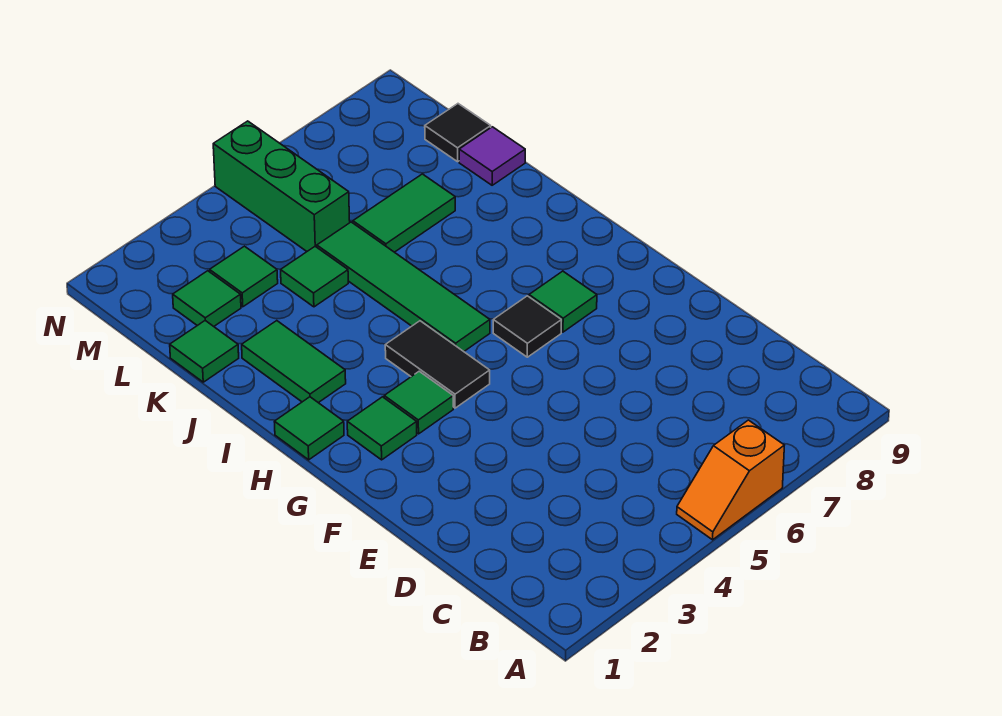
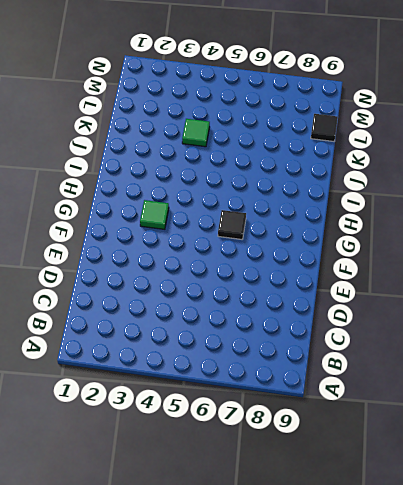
none -> orange slope A5:A6 level 1 top 6
none -> green tile G2 level 1
none -> black tile G4:H4 level 1

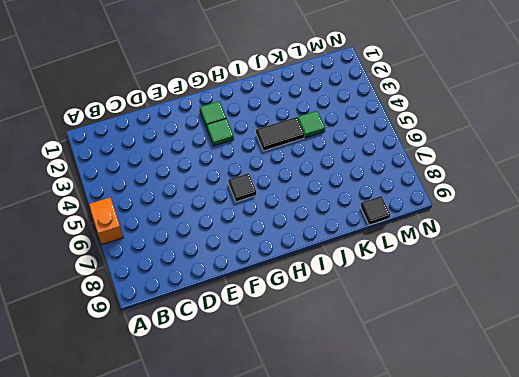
black tile I4:J4 level 1 -> black tile G4:H4 level 1
none -> green tile G7 level 1
none -> green tile H1 level 1
none -> green tile H5:K5 level 1

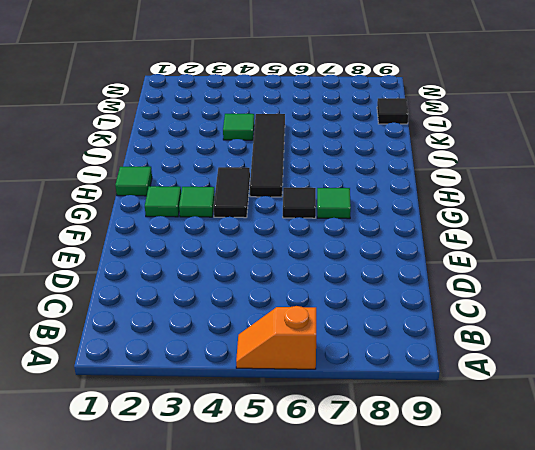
black tile H5:K5 level 1 -> green tile H5:K5 level 1
none -> green tile I2:J2 level 1
none -> green tile K1 level 1
none -> green tile K6:K7 level 1

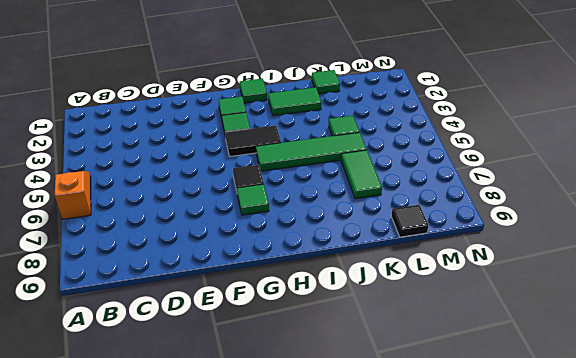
none -> purple tile K9 level 1
none -> green tile L2 level 1
none -> green tile L3 level 1

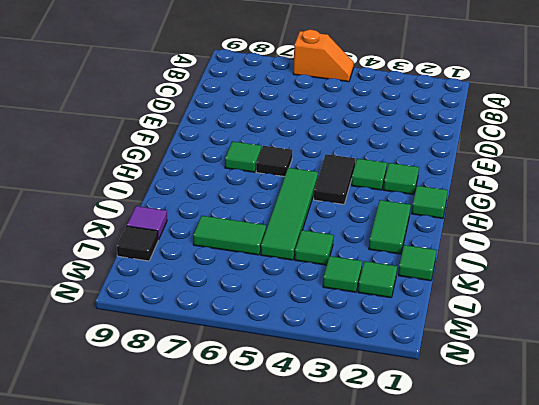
none -> green brick L5:N5 level 1

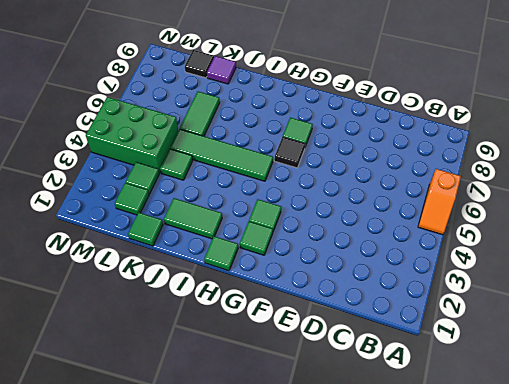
green brick L4:N5 level 1 -> green brick L5:N5 level 1
none -> black tile G4:H4 level 1

